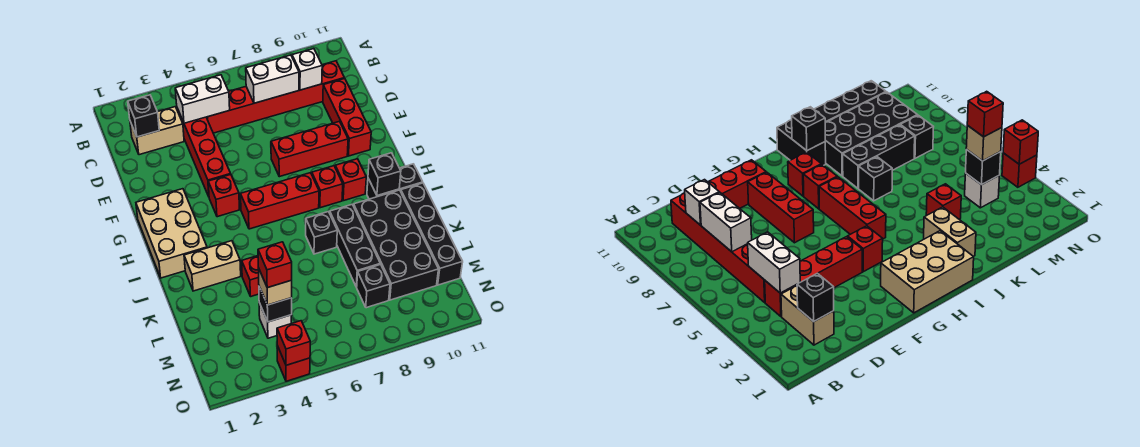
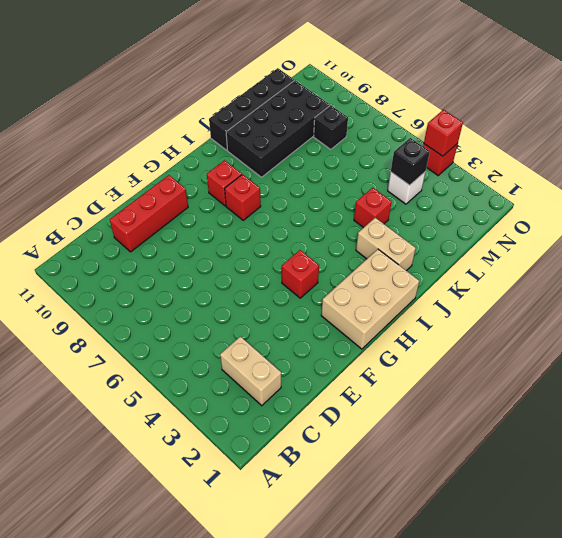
none -> red brick C4:F4 level 1
none -> red brick C5:C10 level 1
none -> red brick F7:F9 level 1

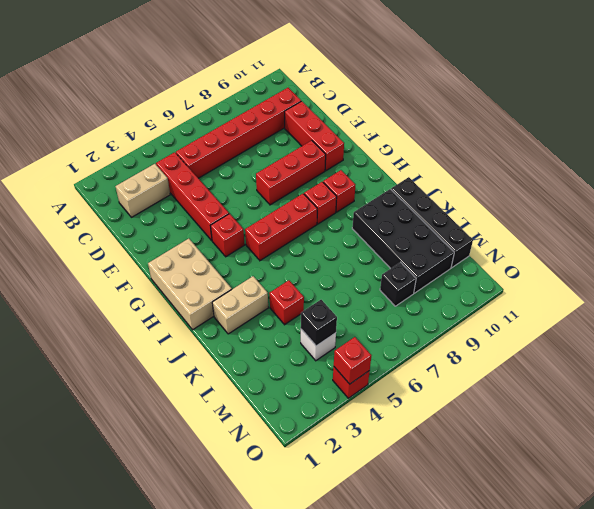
none -> black brick I10:I11 level 1
none -> black brick J7 level 1
none -> black brick J8:L8 level 1

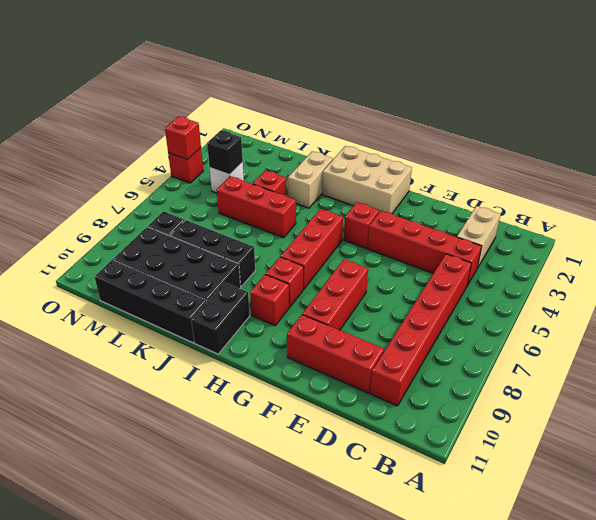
red brick J5:L5 level 1 -> none
none -> black brick J7 level 1
none -> black brick C2 level 2
none -> white brick C4:C5 level 2

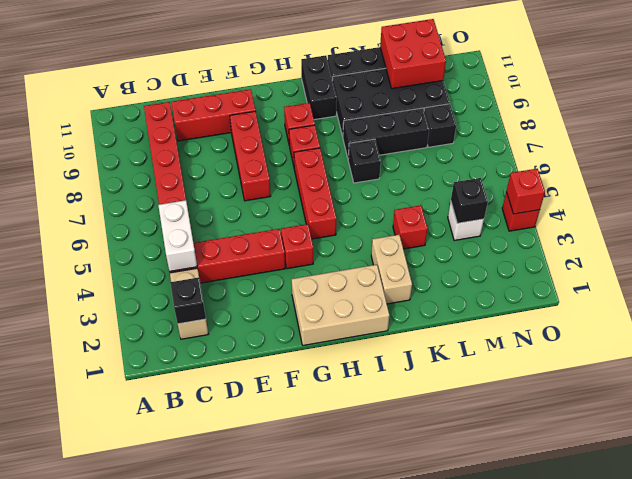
red brick L10:M11 level 2 -> none
none -> white brick C7:C8 level 2
none -> white brick C9 level 2
none -> black brick I10 level 2

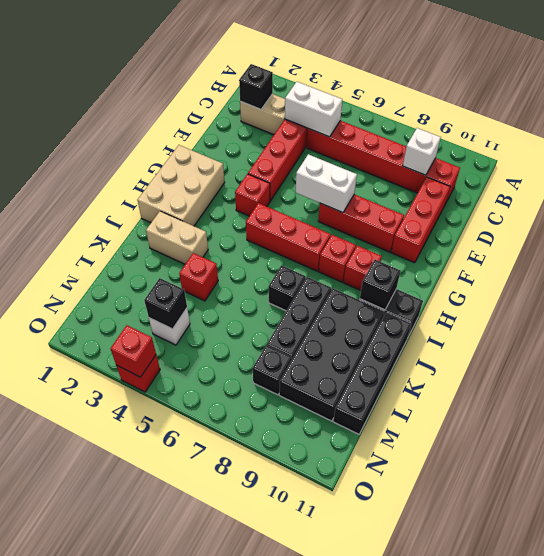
white brick F6:F7 level 2 -> white brick C7:C8 level 2
none -> tan brick M4 level 3
none -> red brick M4 level 4

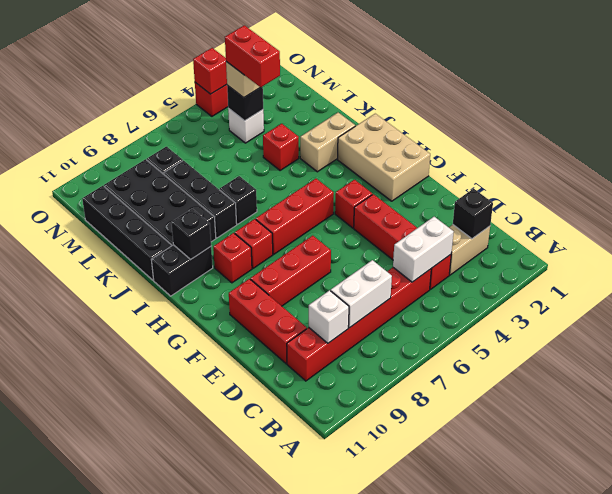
red brick L4:M4 level 4 -> red brick M4 level 4

